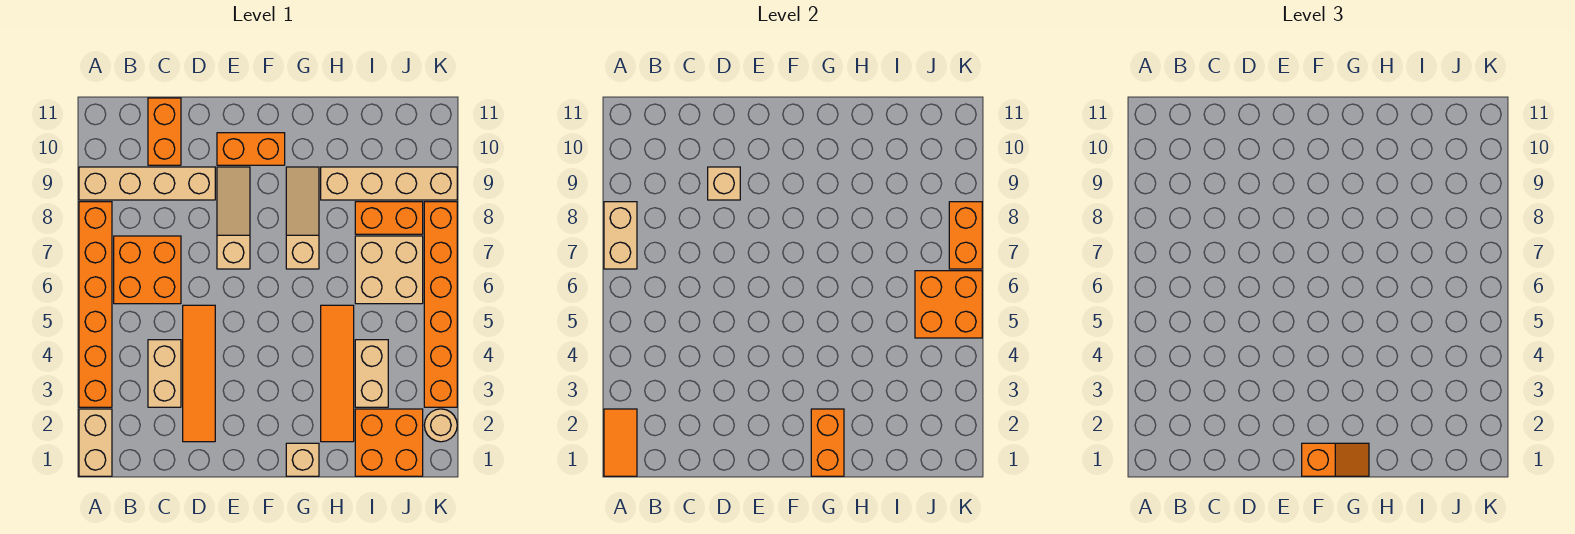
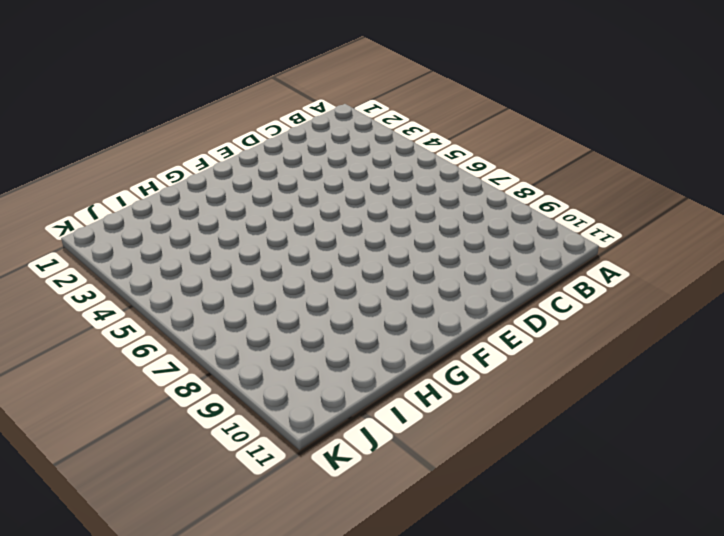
none -> tan brick A1:A2 level 1
none -> orange brick A3:A8 level 1
none -> tan brick A9:D9 level 1

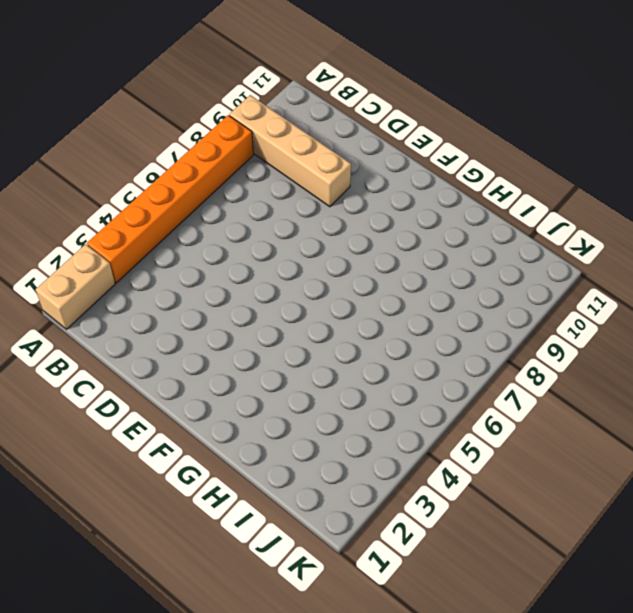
none -> orange brick B6:C7 level 1
none -> tan brick C3:C4 level 1
none -> orange brick C10:C11 level 1

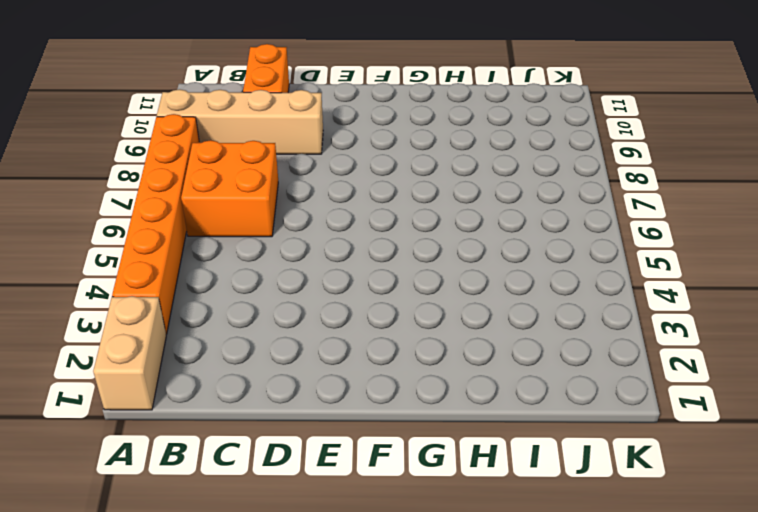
none -> tan brick C3:C4 level 1
none -> orange tile D2:D5 level 1
none -> tan slope E7:E9 level 1 top 7

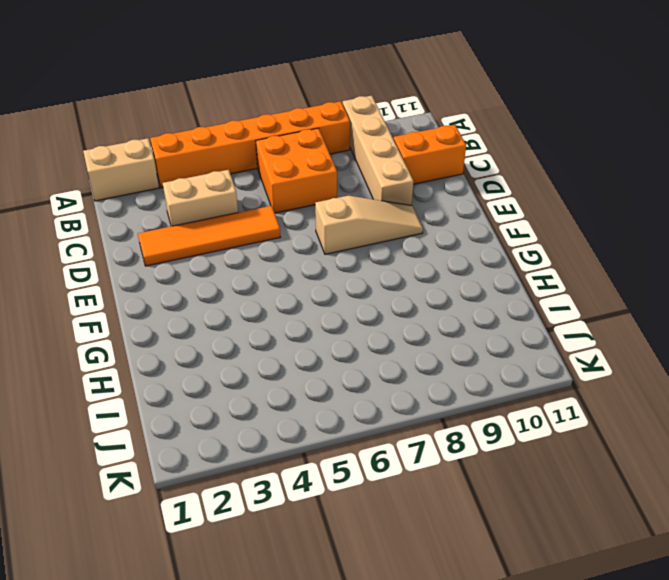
none -> orange brick E10:F10 level 1
none -> tan brick G1 level 1
none -> tan slope G7:G9 level 1 top 7

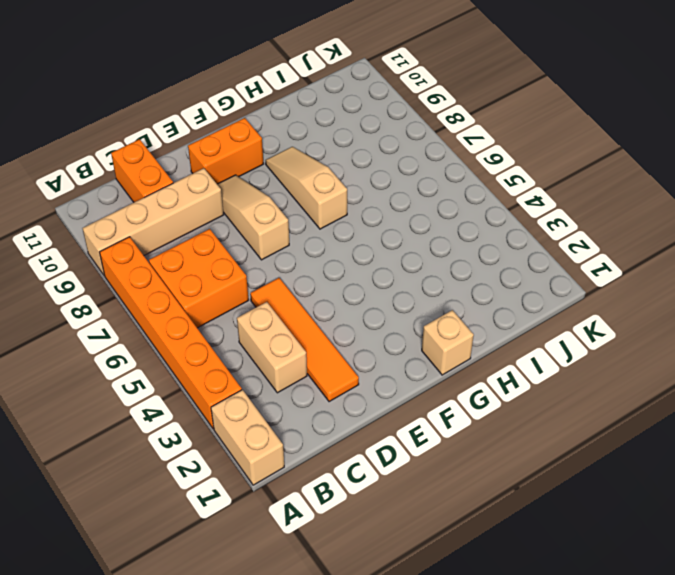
none -> orange tile H2:H5 level 1
none -> tan brick H9:K9 level 1
none -> orange brick I1:J2 level 1

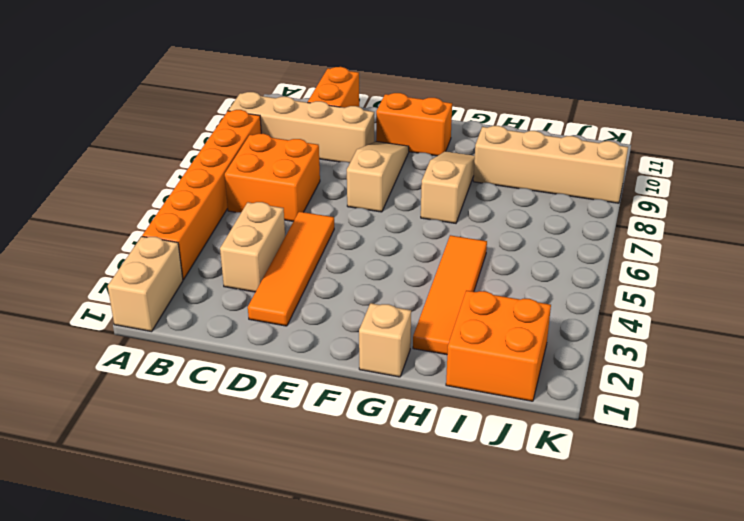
none -> tan brick I3:I4 level 1
none -> tan brick I6:J7 level 1
none -> orange brick I8:J8 level 1

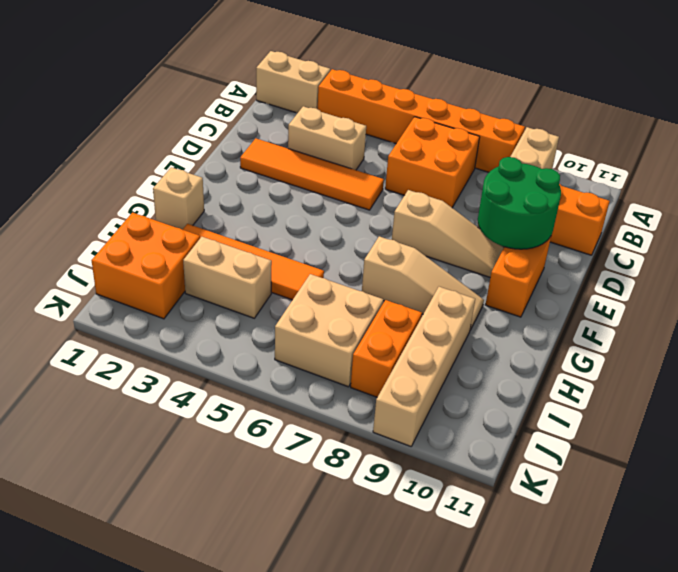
green round brick D9:E10 level 2 -> tan brick D9 level 2
none -> tan round brick K2 level 1
none -> orange brick K3:K8 level 1
none -> orange tile A1:A2 level 2

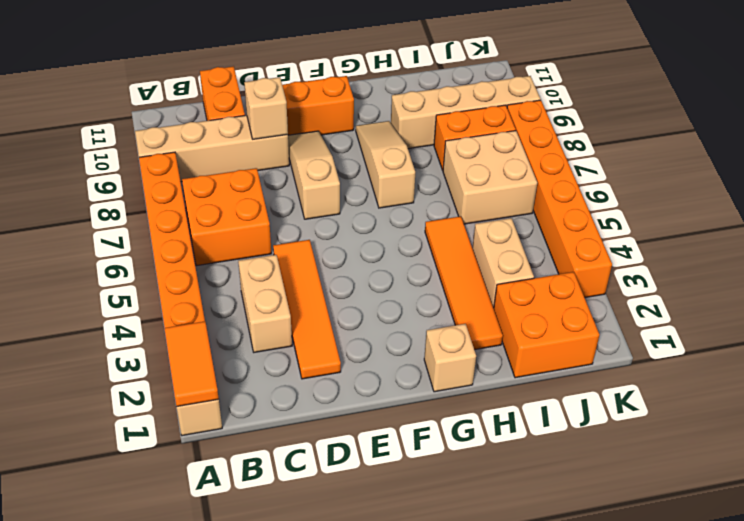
none -> tan round brick K2 level 1
none -> tan brick A7:A8 level 2
none -> orange brick G1:G2 level 2

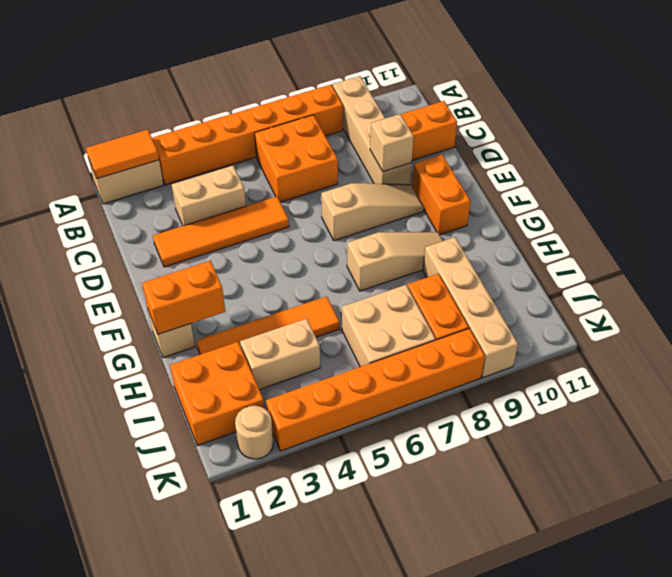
none -> tan brick A7:A8 level 2
none -> orange brick J5:K6 level 2
none -> orange brick K7:K8 level 2

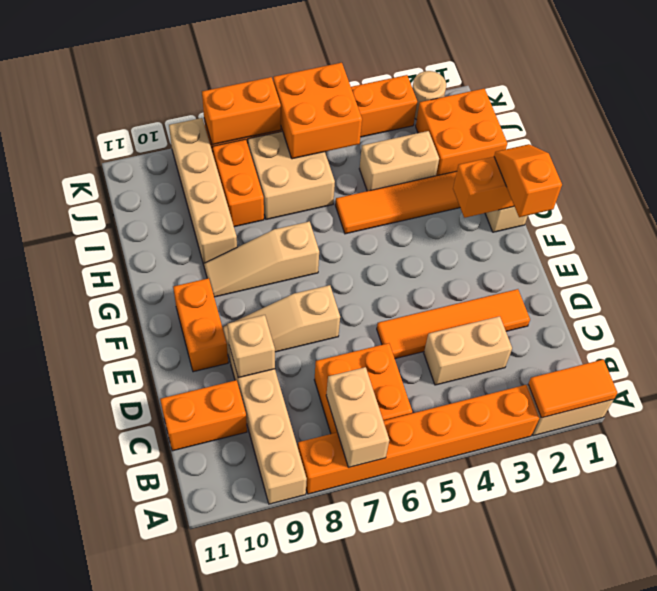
tan brick A7:B7 level 2 -> tan brick A7:A8 level 2

